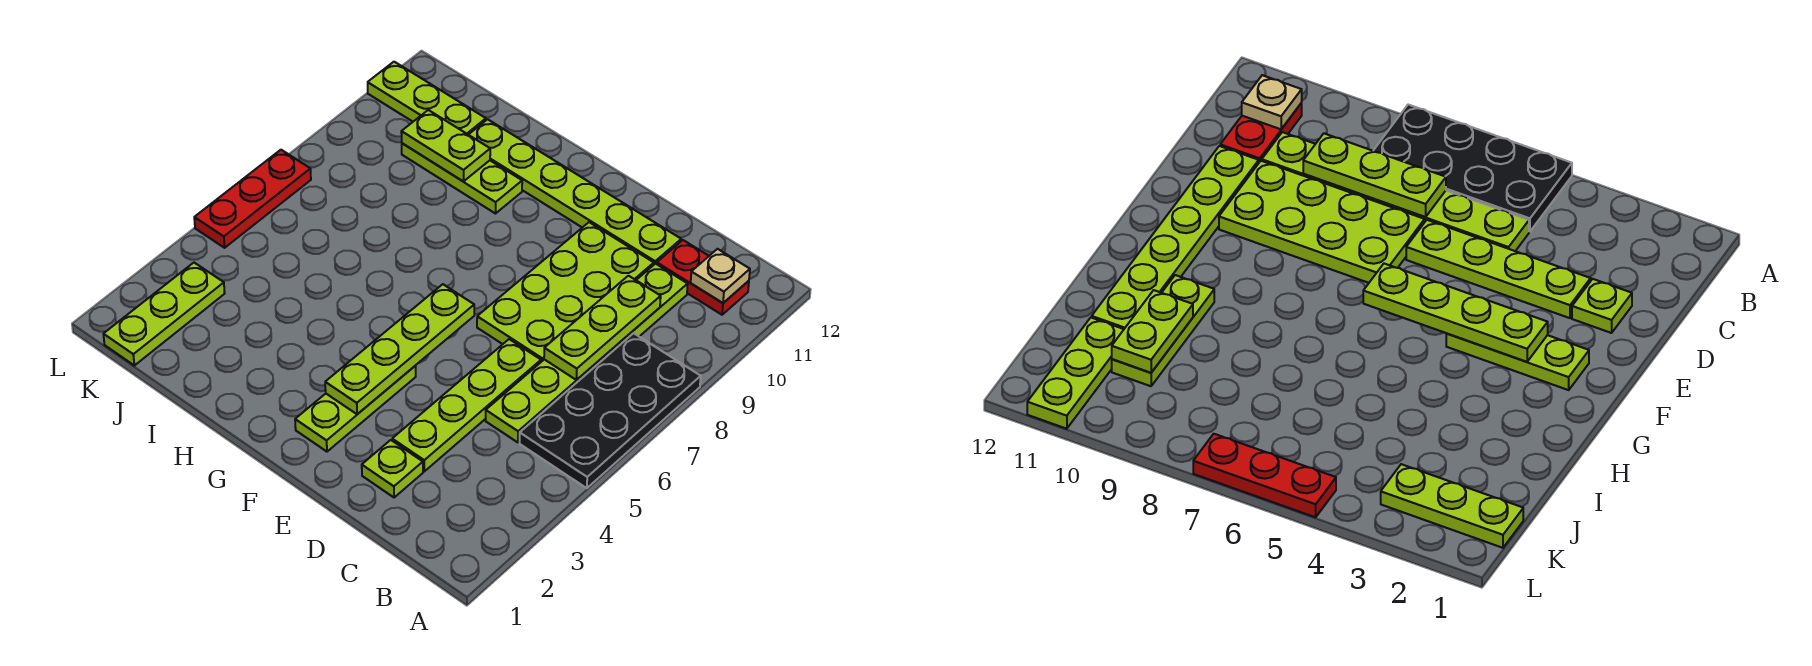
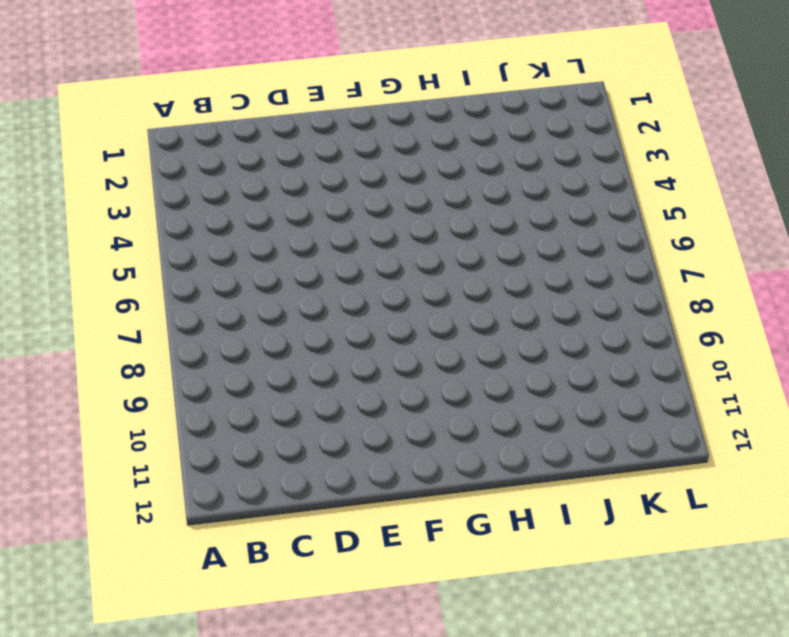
none -> black plate A5:B8 level 1
none -> red plate B11:C11 level 1
none -> lime plate C5:C10 level 1

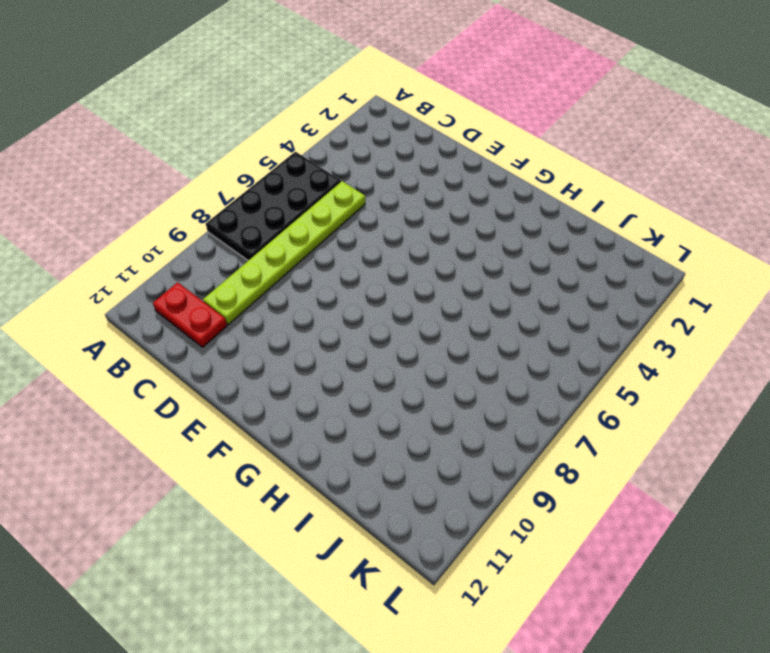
none -> lime plate D2 level 1
none -> lime plate D3:D6 level 1
none -> lime plate D7:E10 level 1

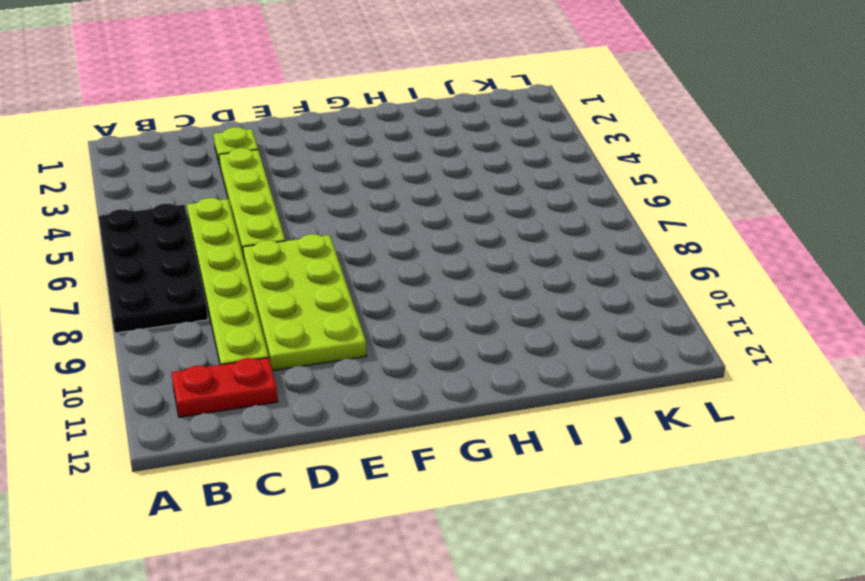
none -> lime plate D11:I11 level 1
none -> lime plate F2:F4 level 1
none -> lime plate H10:J10 level 1

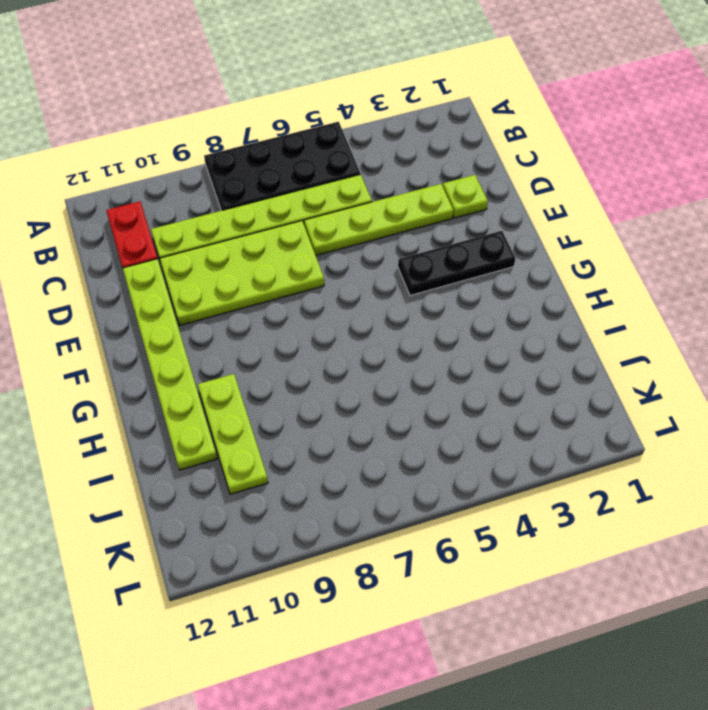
black plate F2:F4 level 1 -> lime plate F2:F4 level 1
none -> lime plate J11:L11 level 1
none -> lime plate K1:K3 level 1
none -> red plate L5:L7 level 1

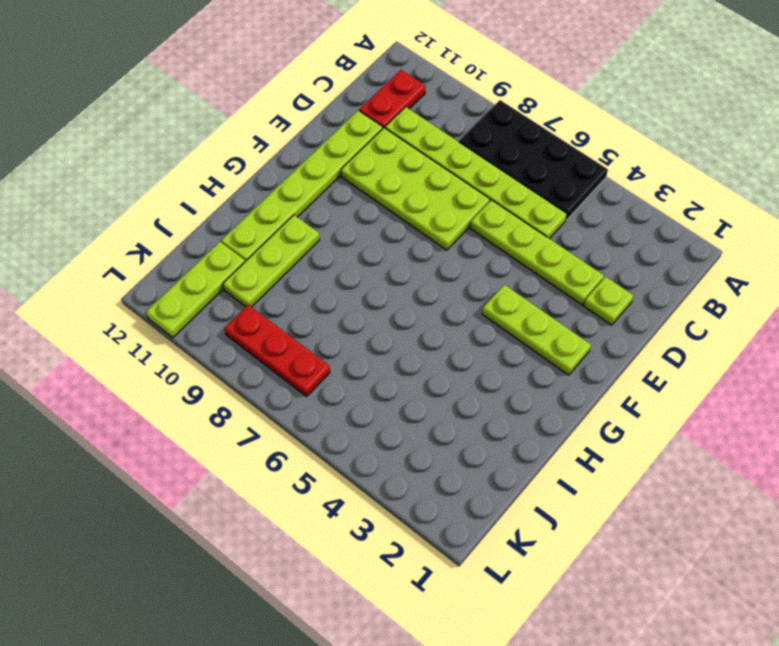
red plate K7:K9 level 1 -> red plate L5:L7 level 1
none -> lime plate K1:K3 level 1
none -> tan plate B11 level 2
none -> lime plate C7:C9 level 2

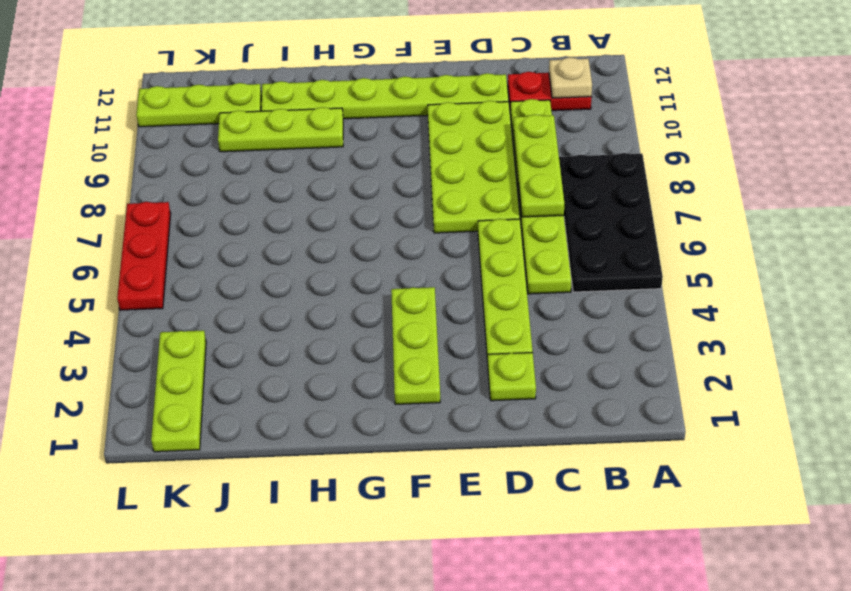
none -> lime plate F3:F6 level 2
none -> lime plate I10:J10 level 2

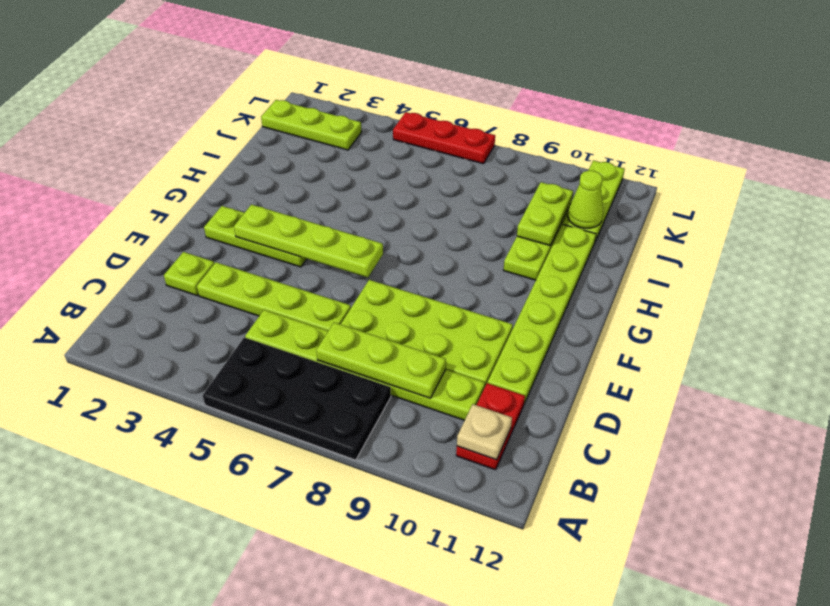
lime cone J11 level 2 -> none

